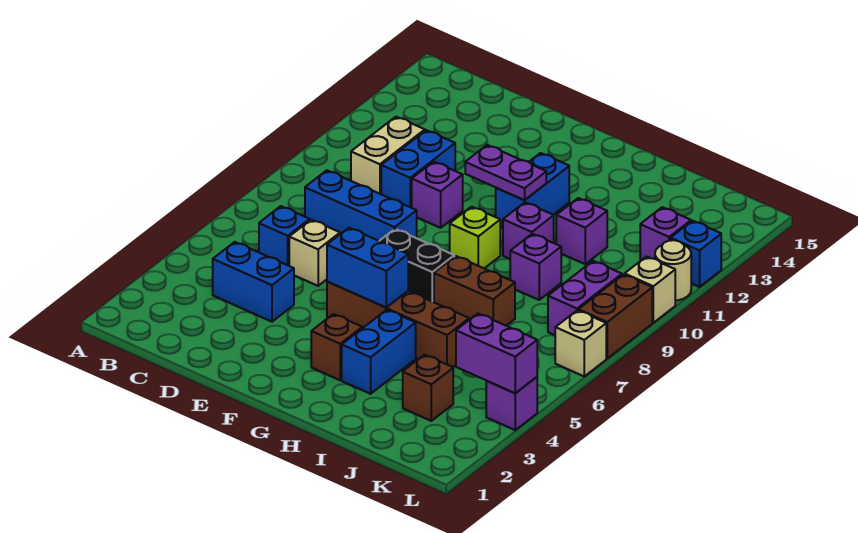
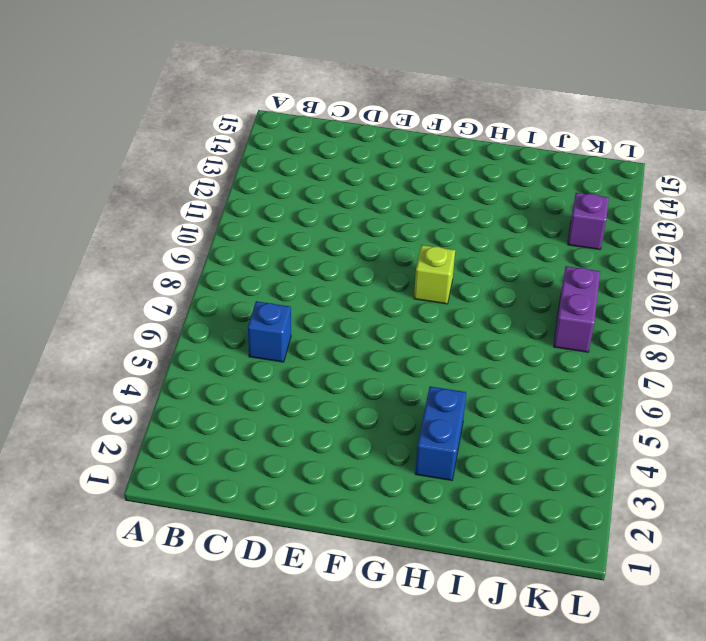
none -> blue brick C4:D4 level 1
none -> blue brick C8:E8 level 1
none -> tan brick C10:C11 level 1

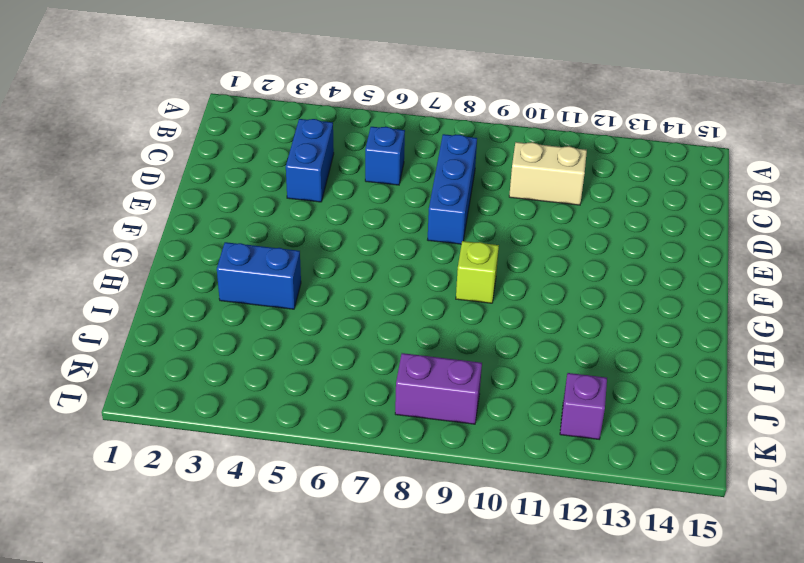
none -> tan brick D6 level 1
none -> blue brick D10:D11 level 1
none -> purple brick E10 level 1

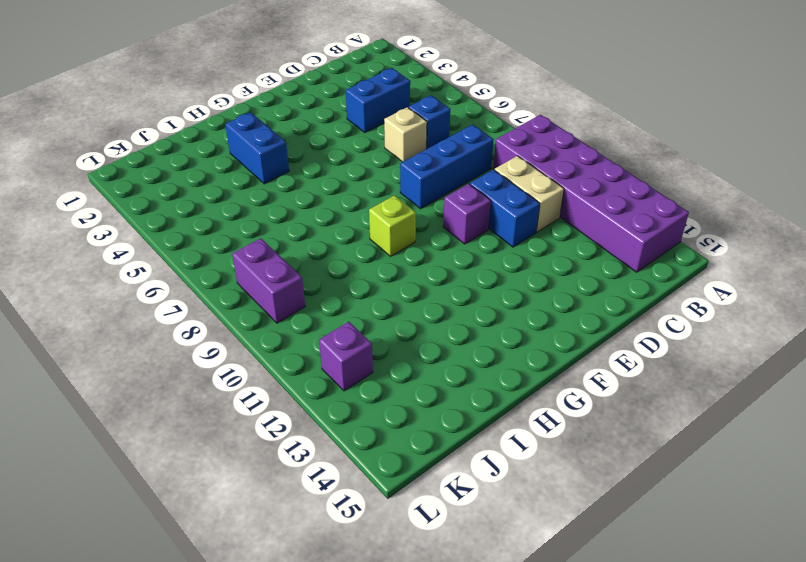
purple brick A9:B14 level 1 -> none
none -> brown brick F5:I5 level 1
none -> black brick F7:G7 level 1
none -> brown brick G3 level 1

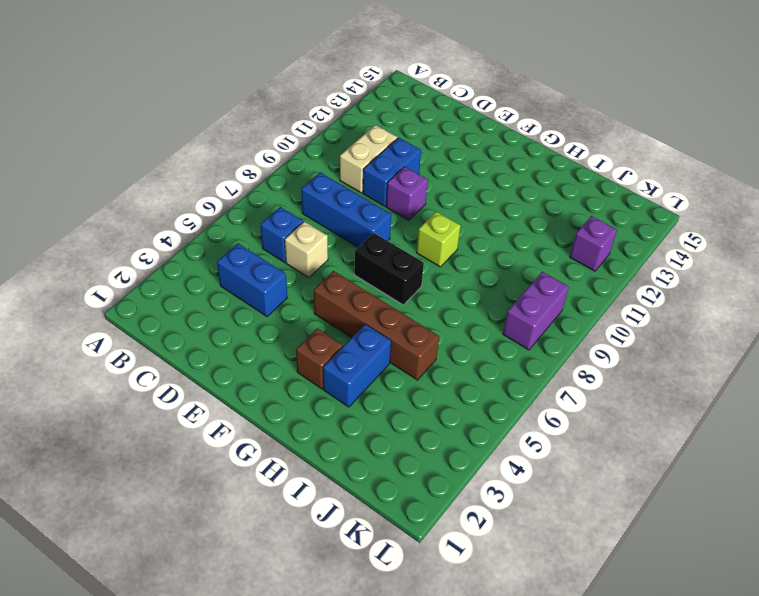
none -> blue brick G11:G12 level 1
none -> brown brick H7:I7 level 1
none -> purple brick H10 level 1

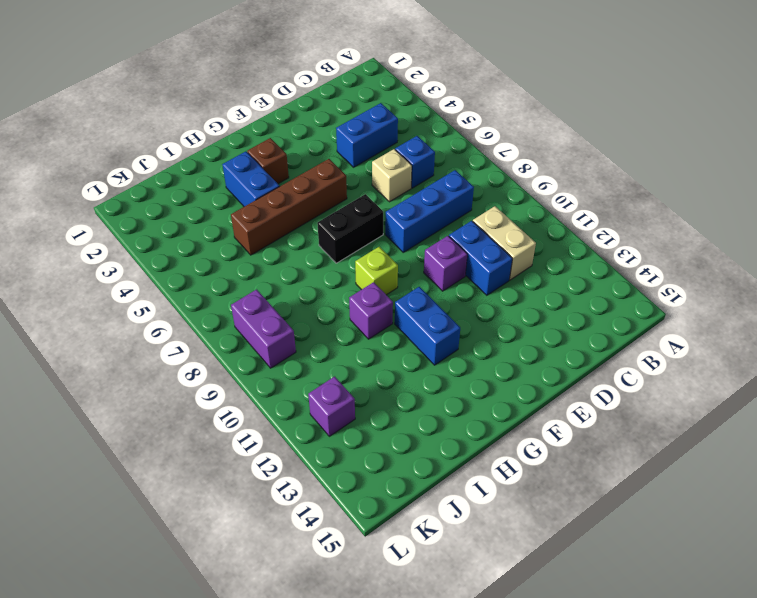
none -> brown brick H7:I7 level 1
none -> purple brick I9 level 1
none -> purple brick I11 level 1

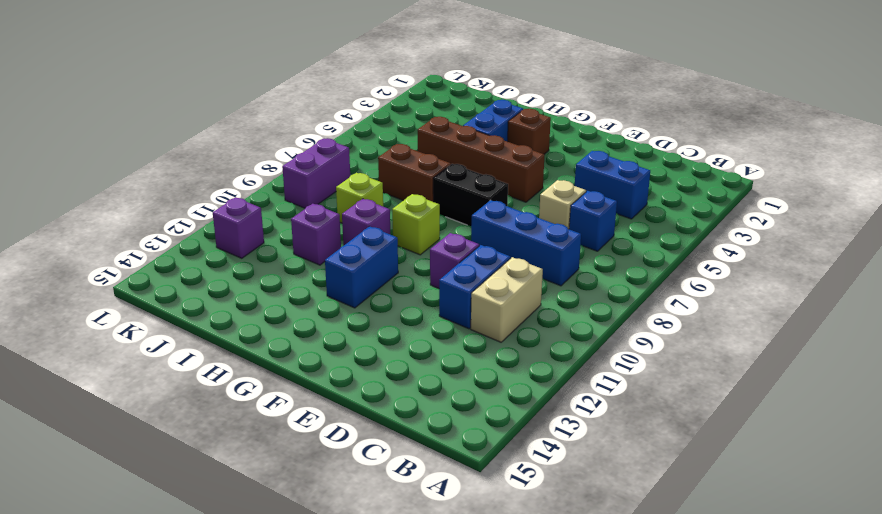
lime brick I9 level 1 -> purple brick I9 level 1
none -> brown brick J3 level 1
none -> purple brick L4 level 1
none -> tan brick L7 level 1

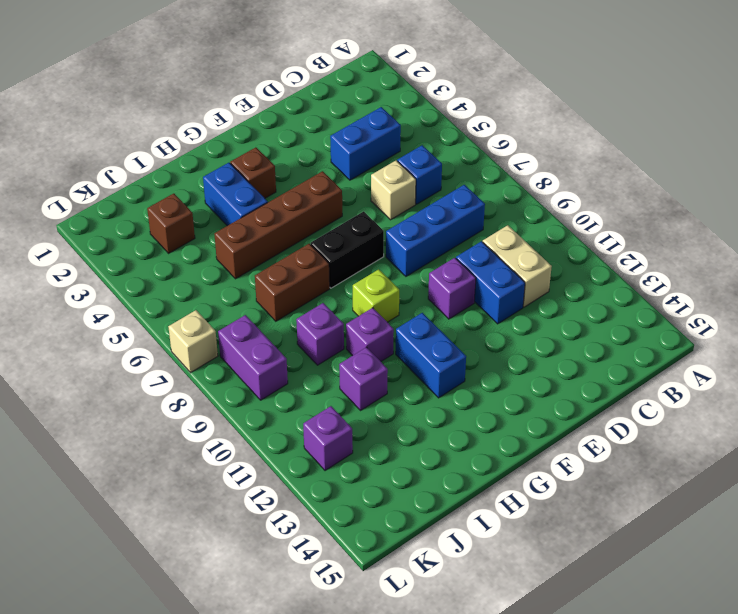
none -> purple brick L4 level 1
none -> brown brick L8:L9 level 1
none -> tan brick L10 level 1

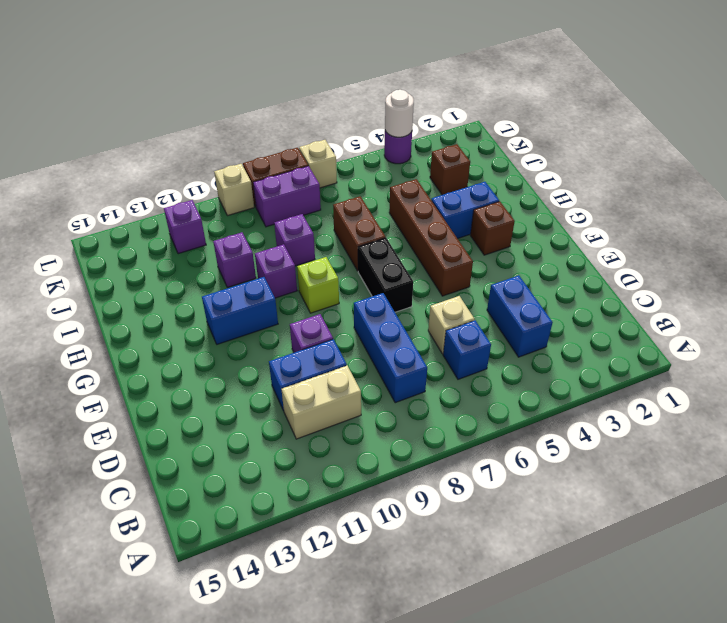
purple round brick L4 level 1 -> purple brick L4 level 1
white round brick L4 level 2 -> purple brick K4:L4 level 2
none -> tan round brick L11 level 1
none -> blue brick L12 level 1
none -> blue brick F5:G5 level 2

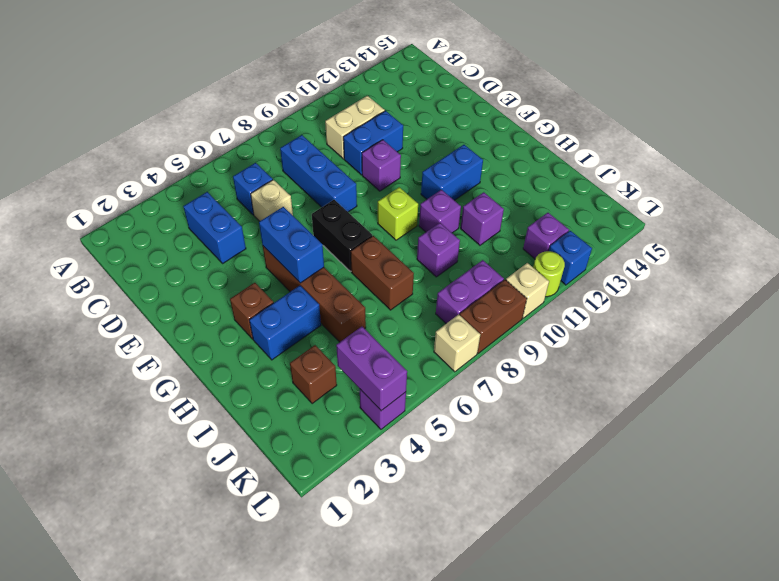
lime round brick L11 level 1 -> tan round brick L11 level 1
none -> purple plate F11:G11 level 2

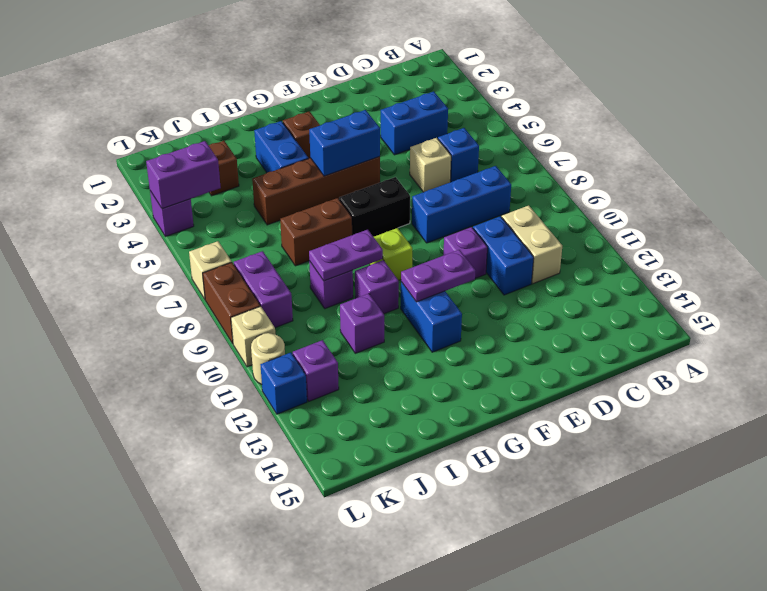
purple plate H9:I9 level 2 -> none

